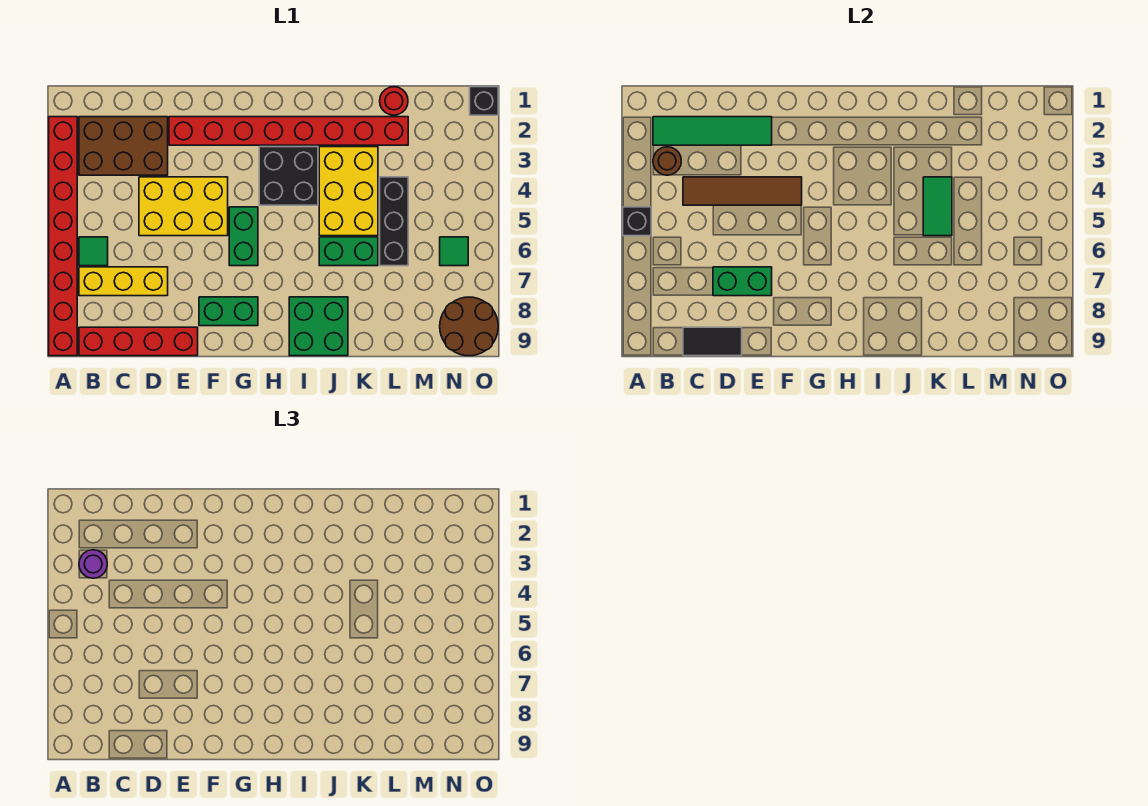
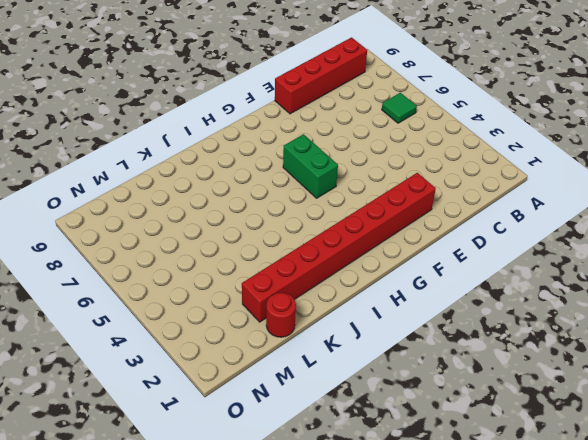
none -> red brick A2:A9 level 1
none -> brown brick B2:D3 level 1
none -> yellow brick B7:D7 level 1

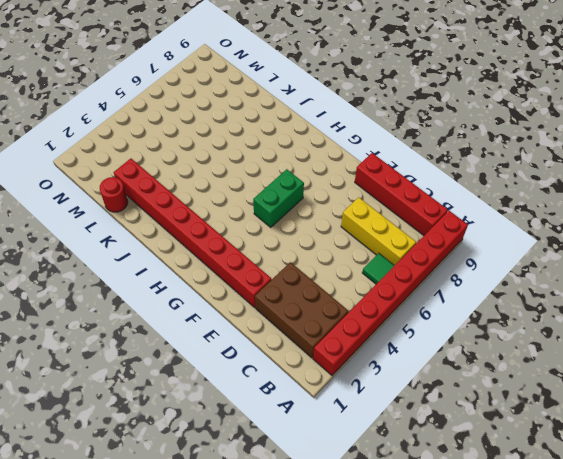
none -> yellow brick D4:F5 level 1
none -> green brick F8:G8 level 1
none -> black brick H3:I4 level 1

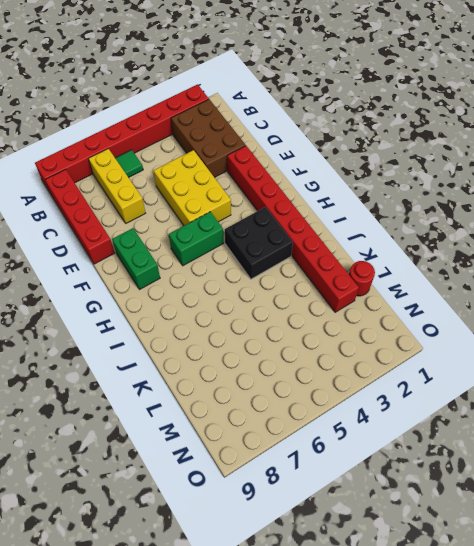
none -> green brick I8:J9 level 1
none -> yellow brick J3:K5 level 1
none -> green brick J6:K6 level 1

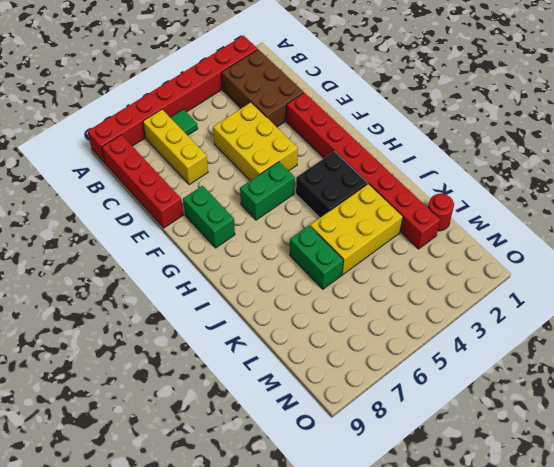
none -> green brick I8:J9 level 1
none -> black brick L4:L6 level 1
none -> green tile N6 level 1

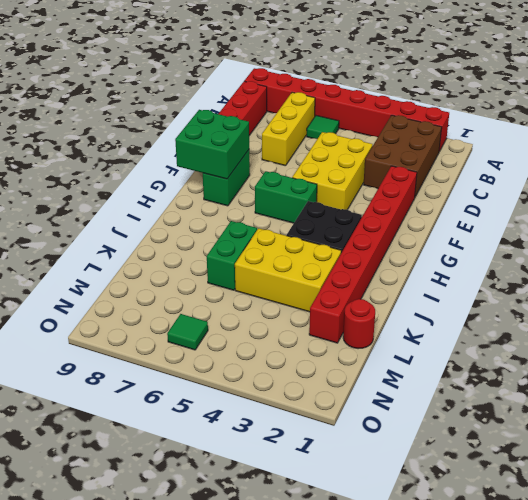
green brick F8:G9 level 2 -> green brick I8:J9 level 1
none -> black brick L4:L6 level 1
none -> brown round brick N8:O9 level 1
none -> black brick O1 level 1

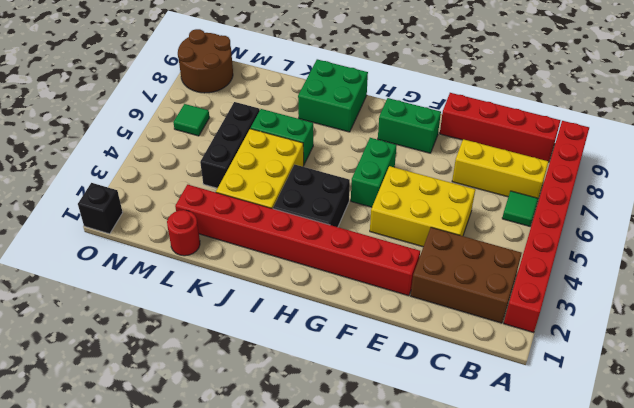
none -> black brick A5 level 2
none -> green tile B2:E2 level 2
none -> brown round brick B3 level 2

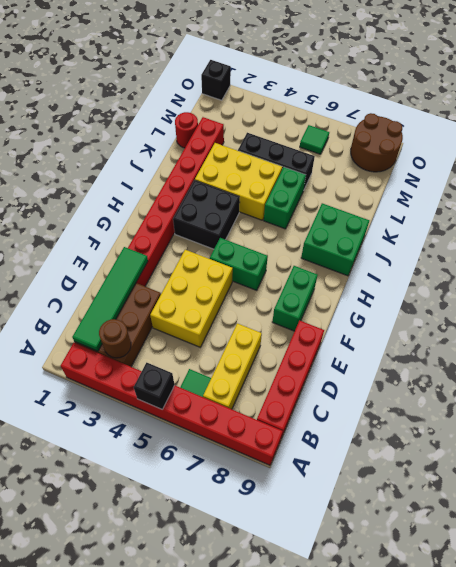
none -> brown tile C4:F4 level 2
none -> black tile C9:D9 level 2
none -> green brick D7:E7 level 2

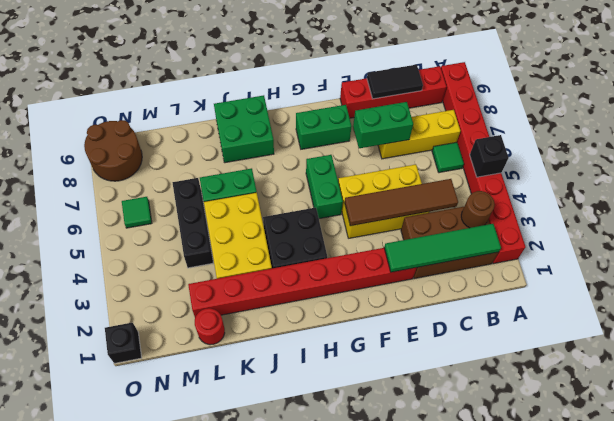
none -> green tile K4:K5 level 2
none -> purple round brick B3 level 3

